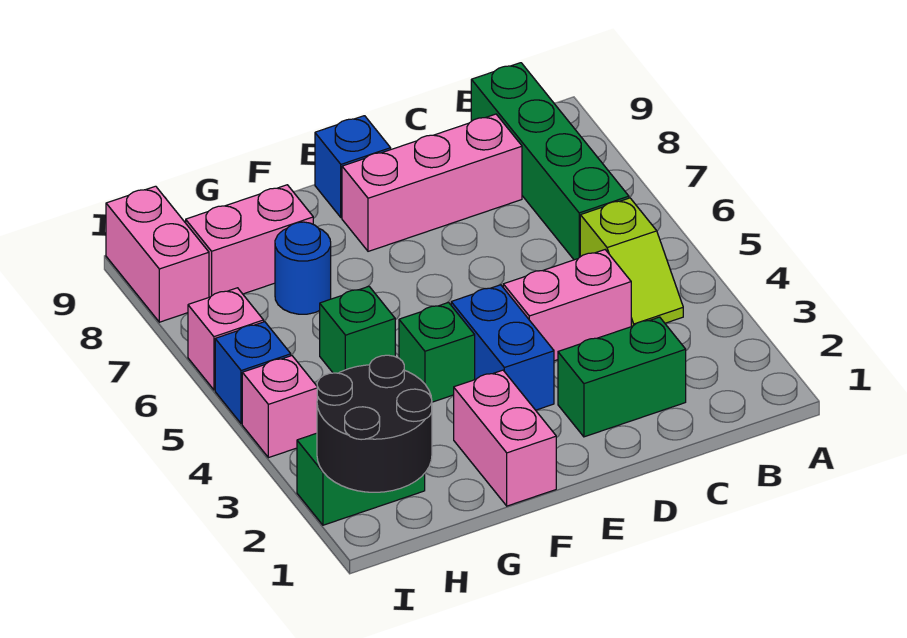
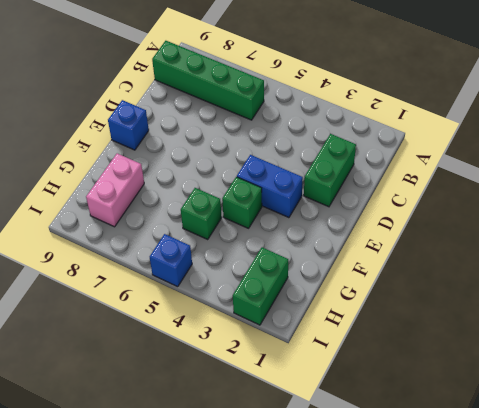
none -> lime slope B4:B5 level 1 top 5
none -> pink brick C4:D4 level 1
none -> pink brick C8:E8 level 1

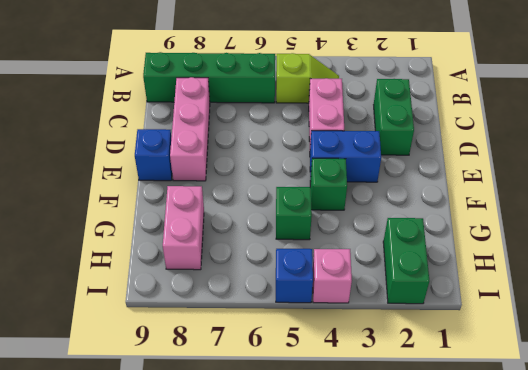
none -> pink brick F1:F2 level 1
none -> blue round brick G7 level 1
none -> pink brick I6 level 1

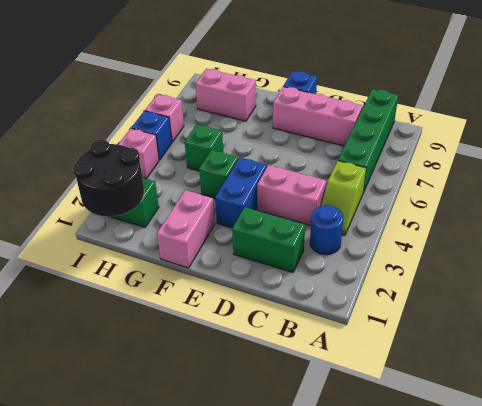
blue round brick B3 level 1 -> blue round brick G7 level 1
none -> pink brick I8:I9 level 1

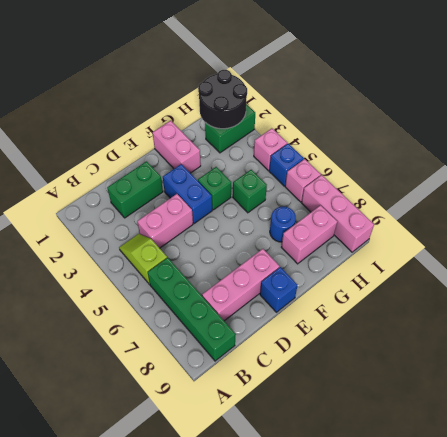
pink brick I7:I9 level 1 -> pink brick I8:I9 level 1

